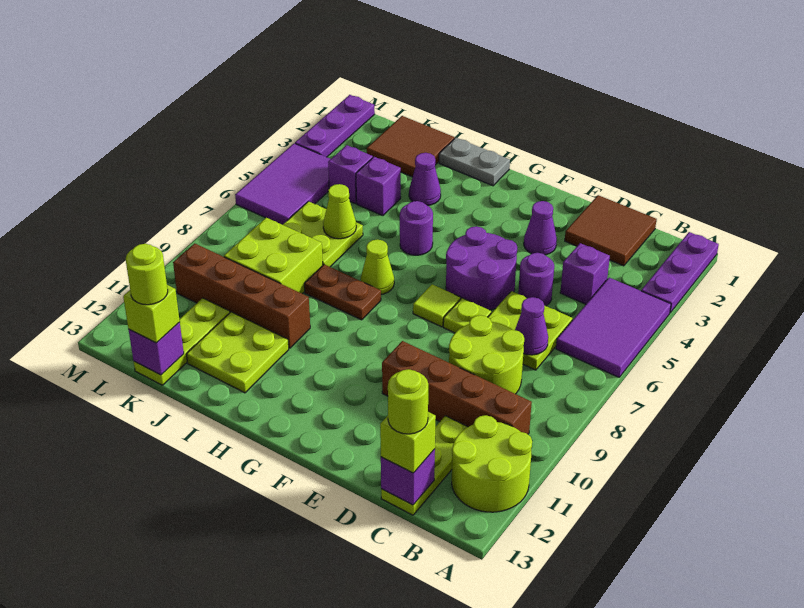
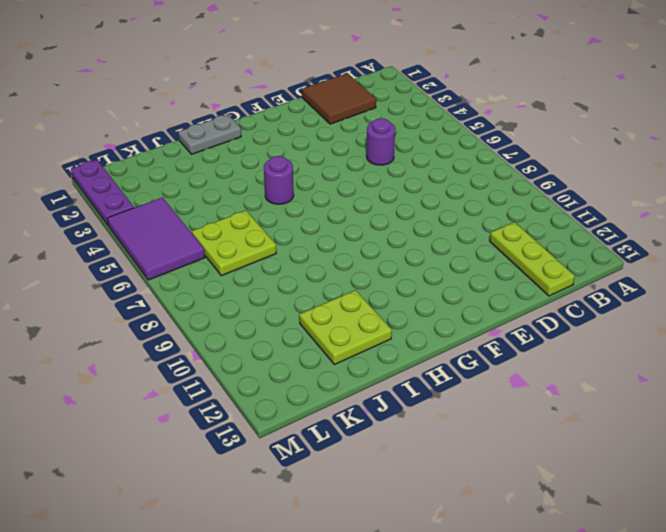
none -> purple plate A1:A3 level 1
none -> purple tile A4:B6 level 1
none -> lime round brick A11:B12 level 1
none -> brown brick B10:E10 level 1

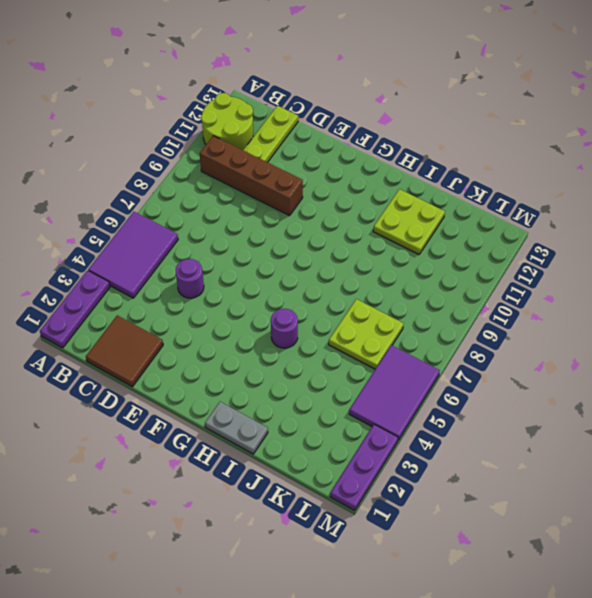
none -> purple brick C4 level 1
none -> lime plate C6:D7 level 1
none -> lime round brick C8:D9 level 1
none -> purple cone E3 level 1

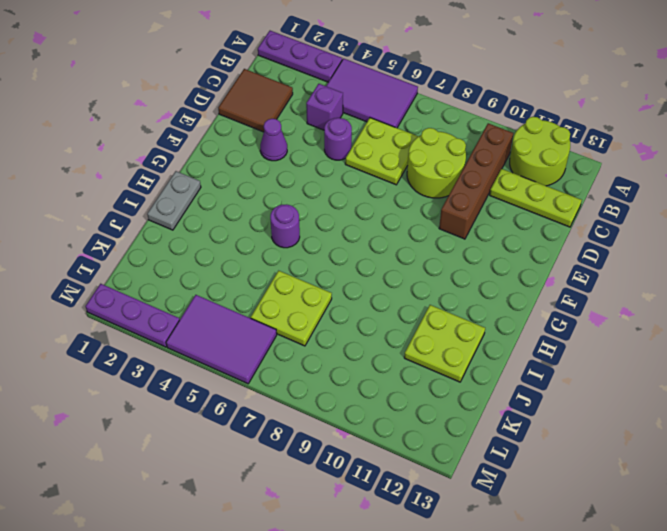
none -> purple round brick E5:F6 level 1
none -> lime plate E7 level 1
none -> lime tile F7 level 1
none -> lime cone H7 level 1

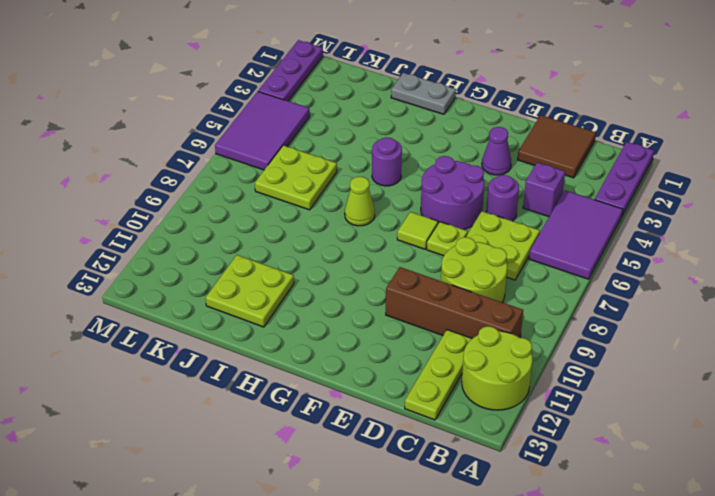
none -> brown plate H8:I8 level 1
none -> purple cone I3 level 1
none -> brown brick I10:L10 level 1
none -> brown tile J1:K2 level 1

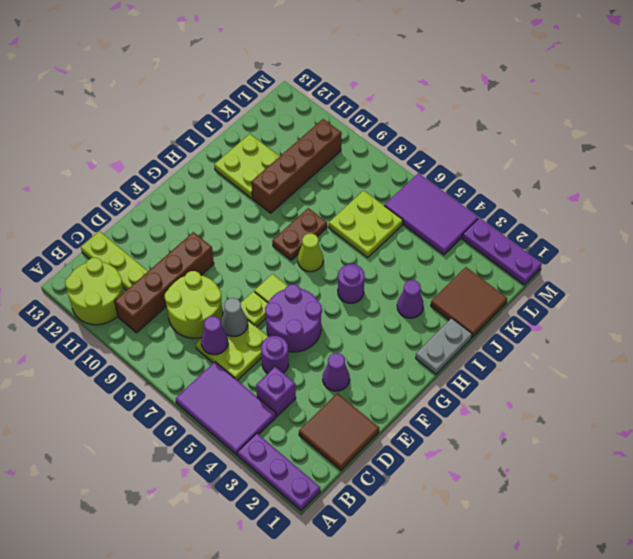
grey cone D7 level 2 -> none
none -> purple brick J4 level 1
none -> lime brick J8:K9 level 1
none -> purple brick K4 level 1
none -> lime plate K11:K13 level 1

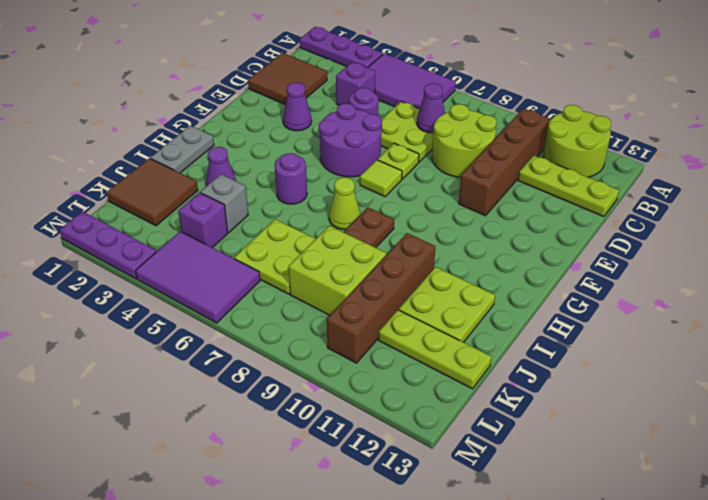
grey brick J4 level 1 -> purple brick J4 level 1
none -> purple brick C13 level 2
none -> lime cone J6 level 2
none -> purple brick K13 level 2
none -> lime brick C13 level 3

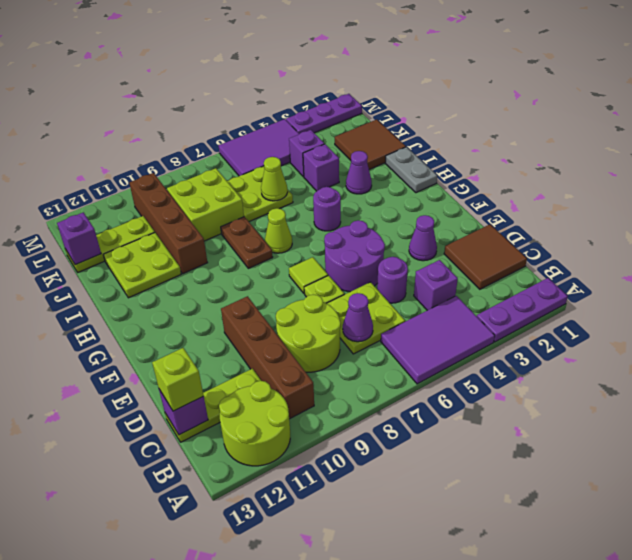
none -> lime brick K13 level 3
none -> lime round brick C13 level 4
none -> lime round brick K13 level 4

